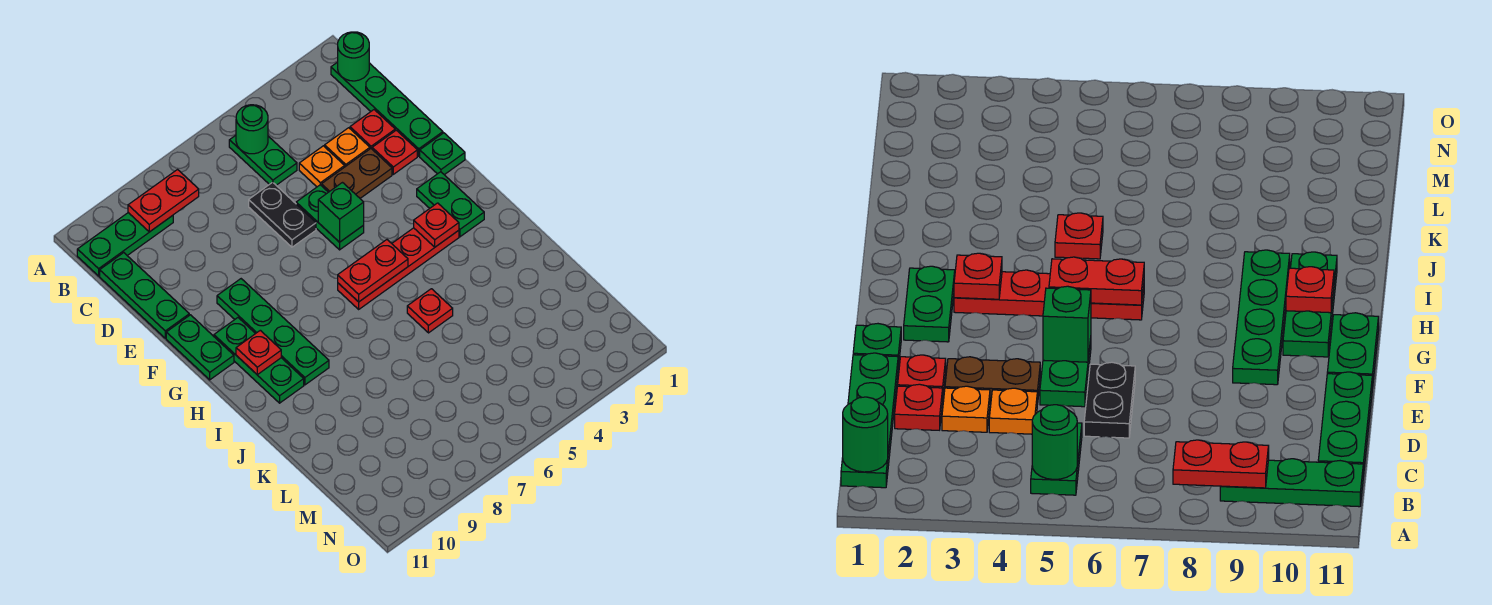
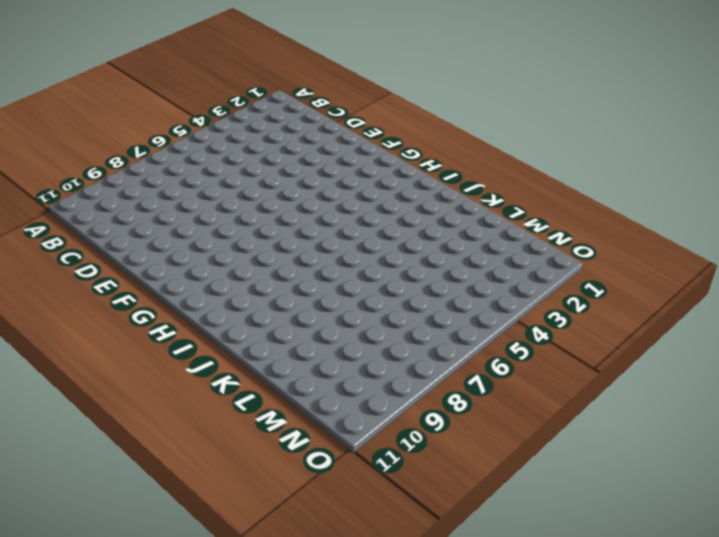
none -> green plate B1:E1 level 1
none -> green plate B5:C5 level 1
none -> green plate B9:B11 level 1

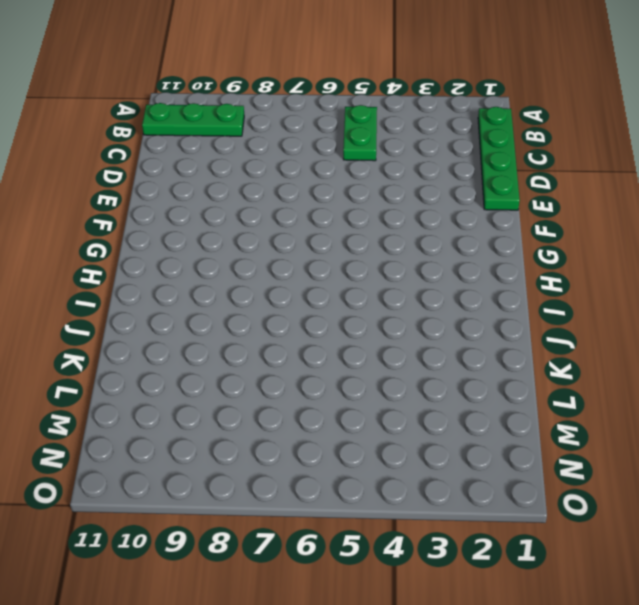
none -> green plate C11:E11 level 1
none -> red plate D2 level 1
none -> orange plate D3 level 1

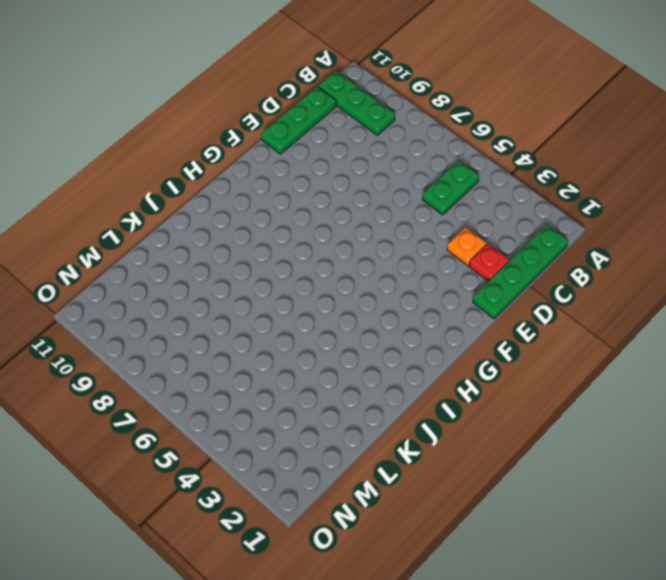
none -> orange plate D4 level 1
none -> black plate D6:E6 level 1
none -> red plate E2 level 1

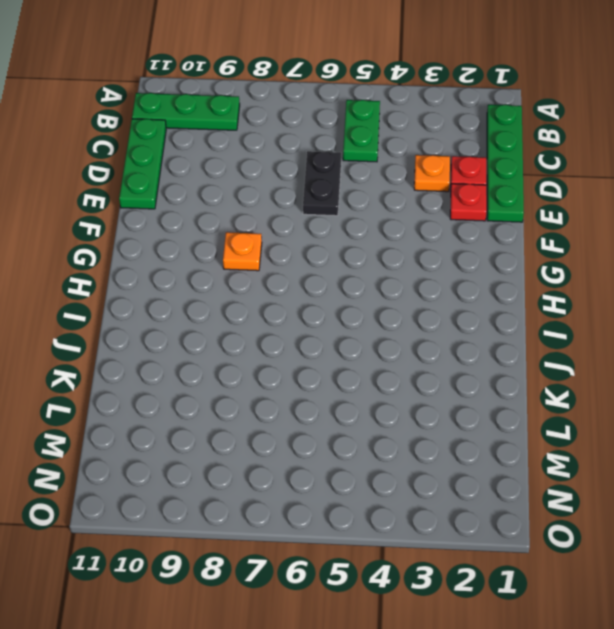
orange plate G8 level 1 -> orange plate D4 level 1
none -> brown plate E3:E4 level 1
none -> green plate E5:F5 level 1
none -> green plate F1 level 1

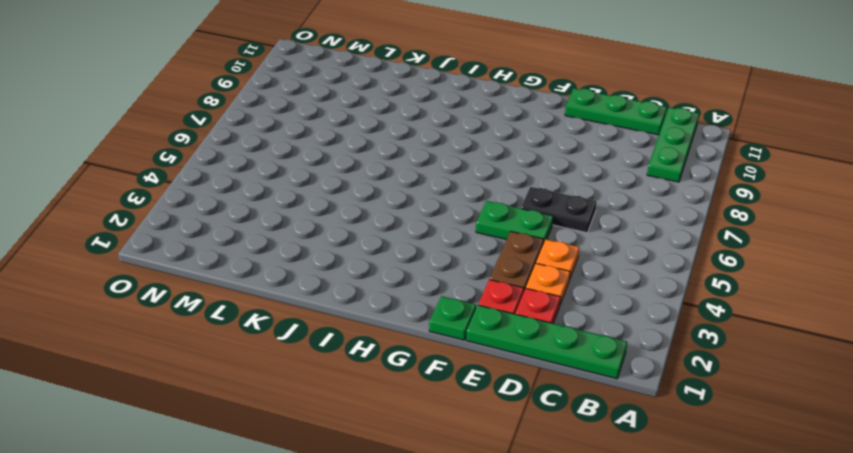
none -> green plate B5:C5 level 1
none -> green plate F9:I9 level 1
none -> green plate F11:G11 level 1

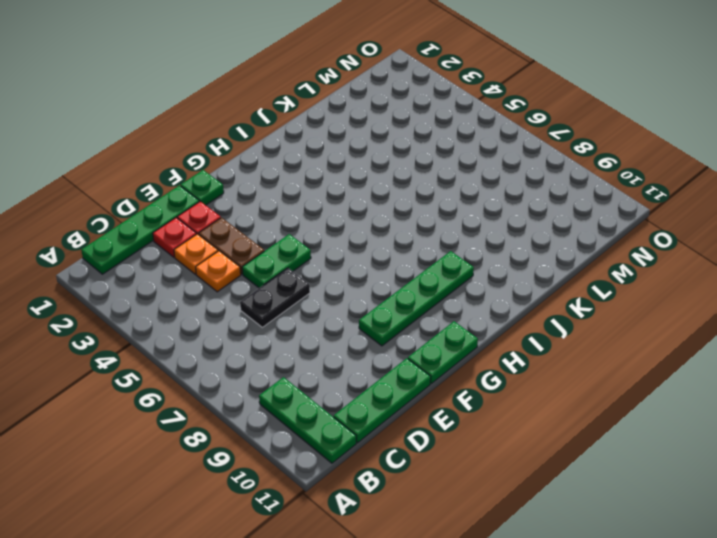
none -> green plate B5:C5 level 1
none -> green plate G2:H2 level 1
none -> green plate G10:I10 level 1

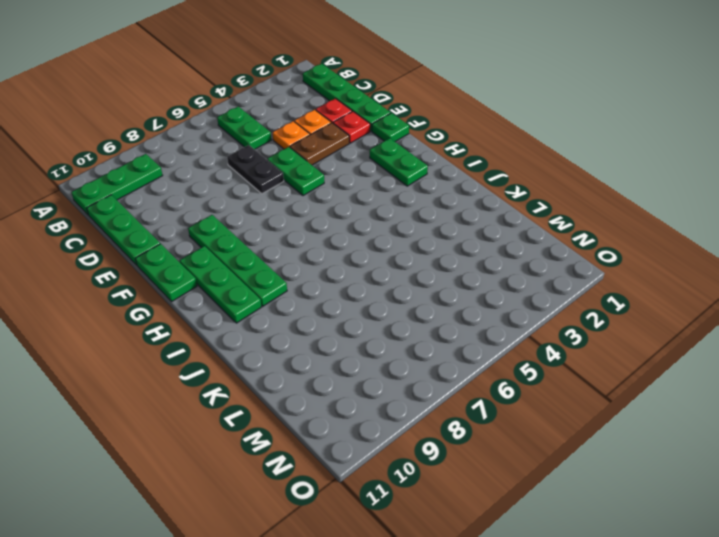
none -> red plate H3:H6 level 1
none -> red plate J5 level 1
none -> green round brick B1 level 2

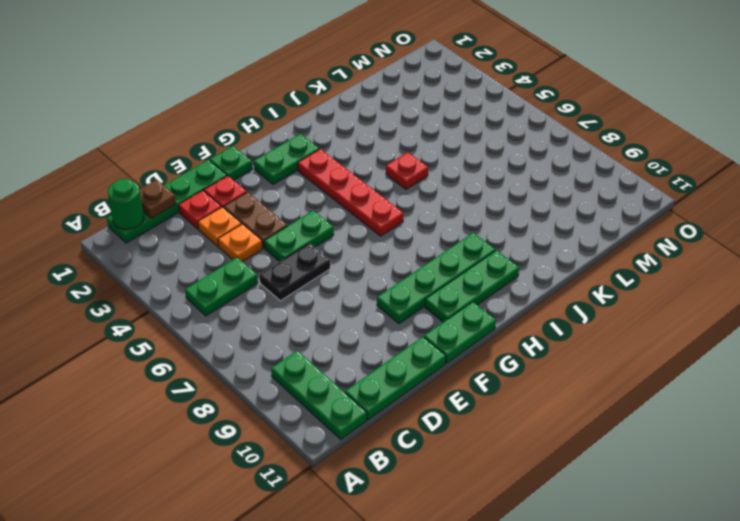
brown plate C1 level 2 -> none
none -> green round brick B5 level 2
none -> red plate B8:B9 level 2
none -> green brick F5 level 2

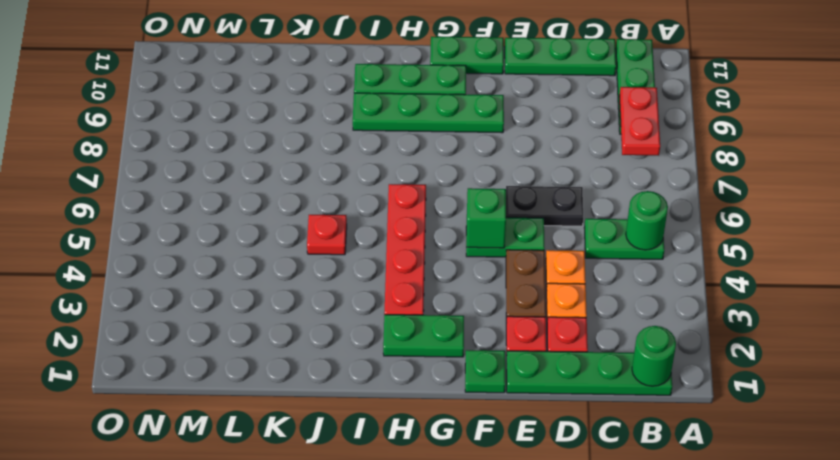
none -> red plate H3 level 2
none -> red plate H5:H6 level 2
none -> red plate H10 level 2

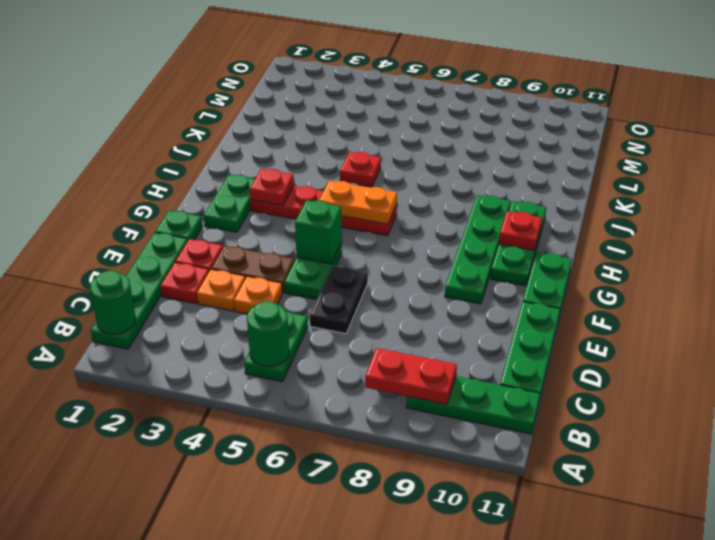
orange plate H5:H6 level 2 -> red plate H5:H6 level 2

